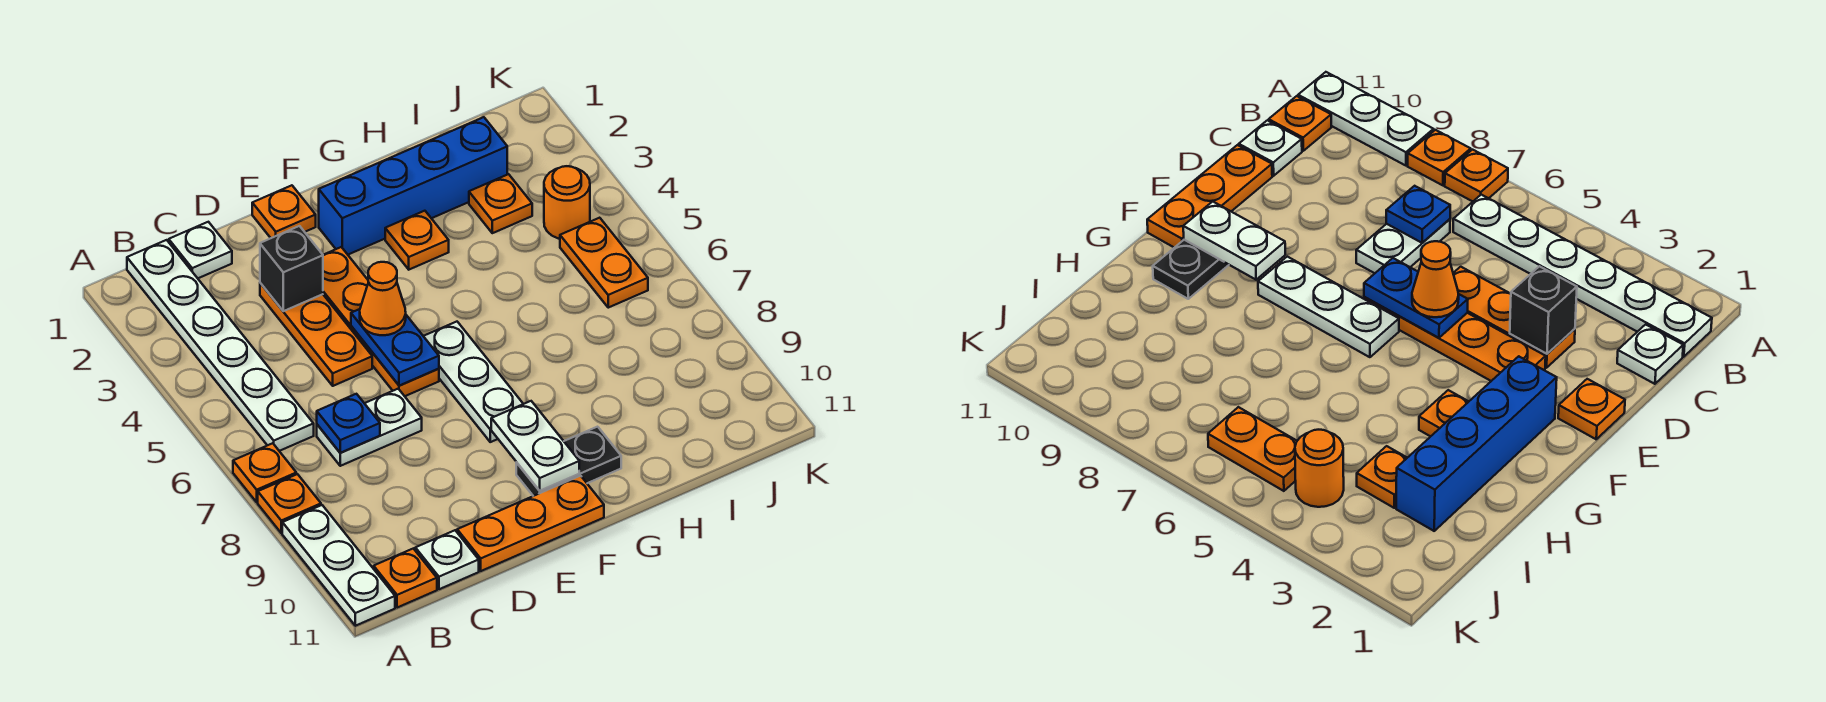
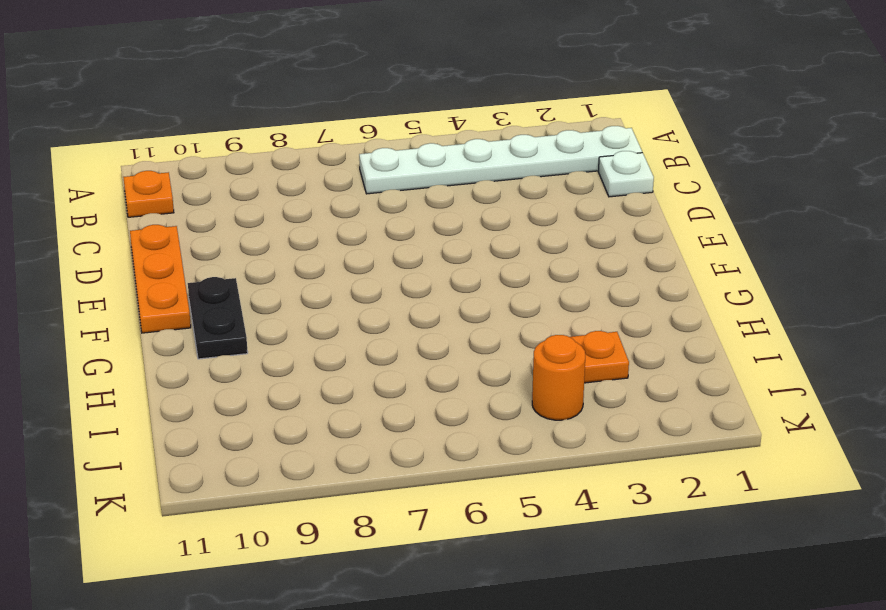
none -> orange plate A7 level 1
none -> orange plate A8 level 1
none -> white plate A9:A11 level 1

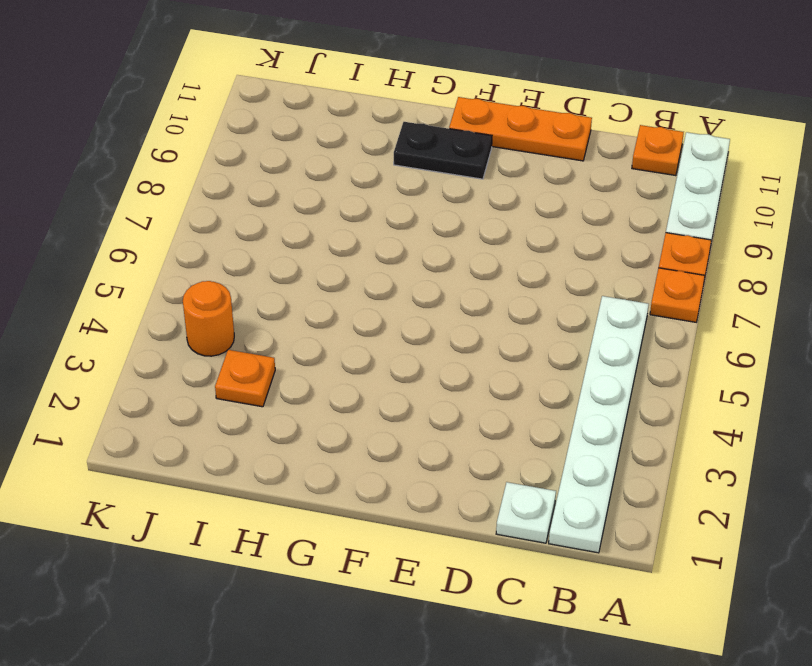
none -> white plate C7:D7 level 1
none -> white plate C11 level 1
none -> orange plate D3:D5 level 1

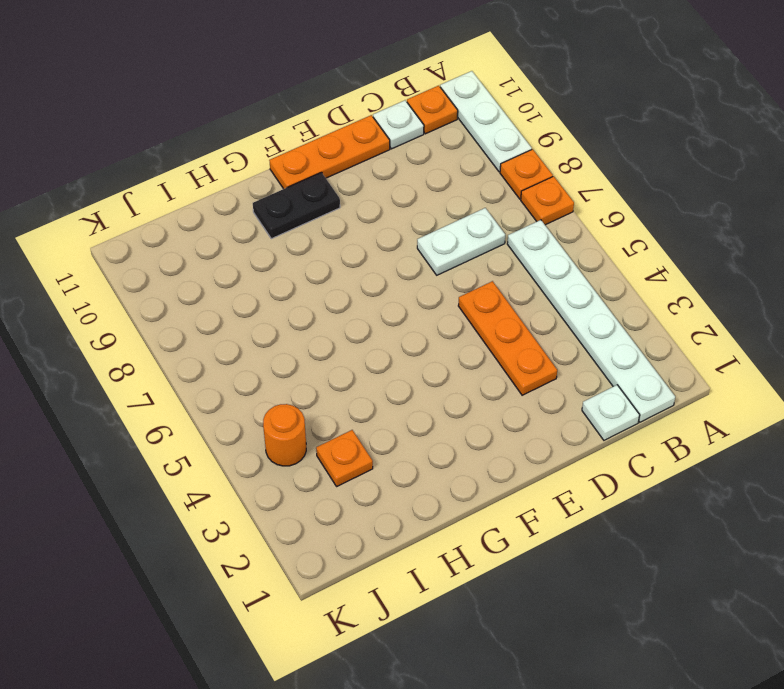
none -> orange plate E1 level 1
none -> orange plate E3:E6 level 1
none -> blue brick F2:I2 level 1

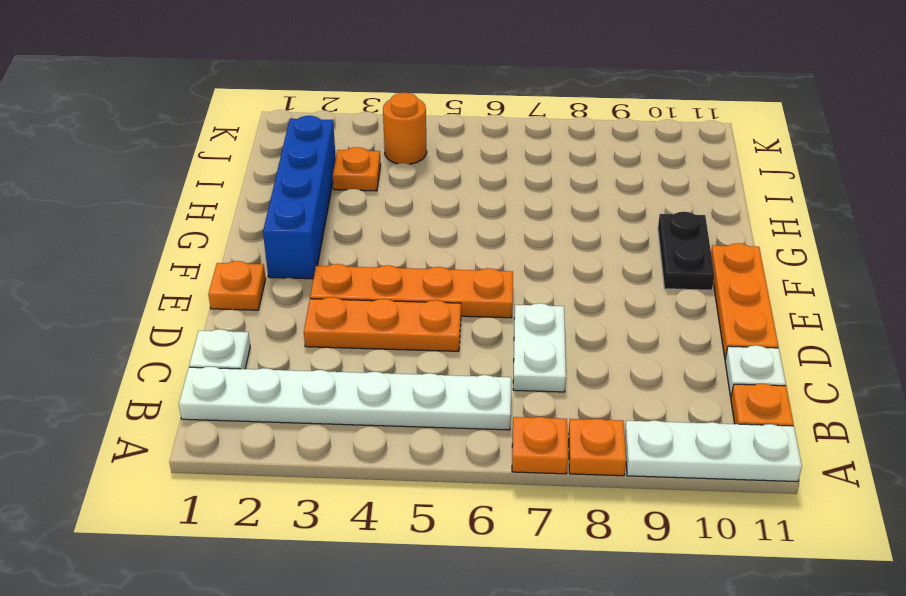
none -> white plate F6:F8 level 1
none -> orange plate G3 level 1
none -> orange plate J5:J6 level 1

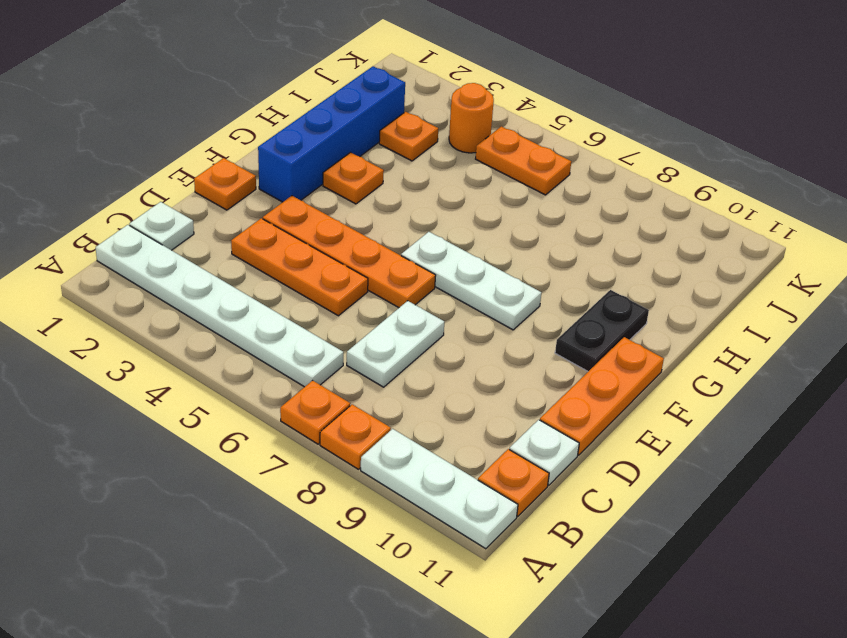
none -> blue plate C7 level 2
none -> black brick D3 level 2
none -> blue plate E5:E6 level 2

